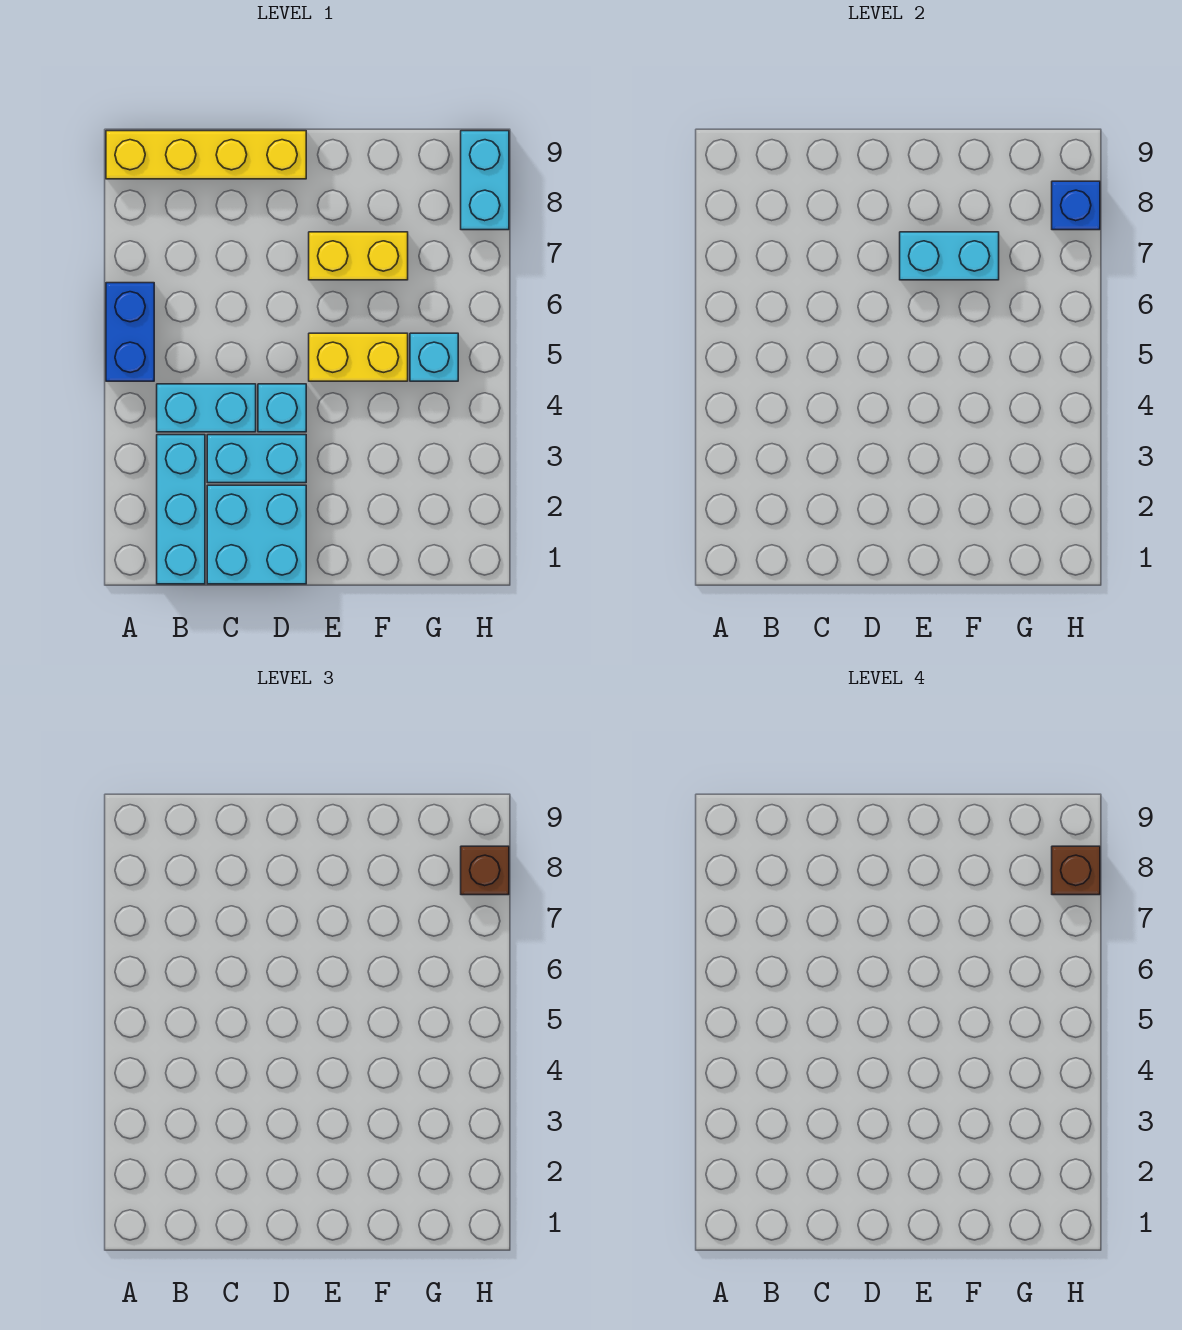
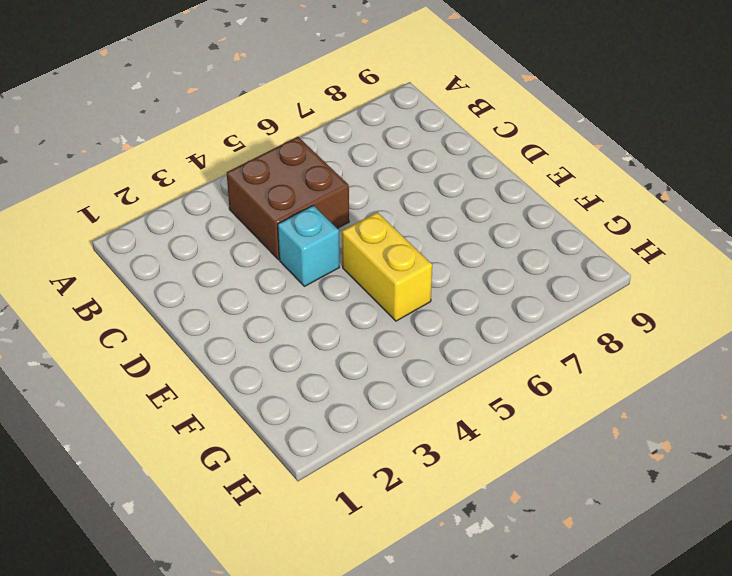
brown brick B4:C5 level 1 -> cyan brick B4:C4 level 1
none -> blue brick A5:A6 level 1
none -> yellow brick A9:D9 level 1
none -> cyan brick B1:B3 level 1

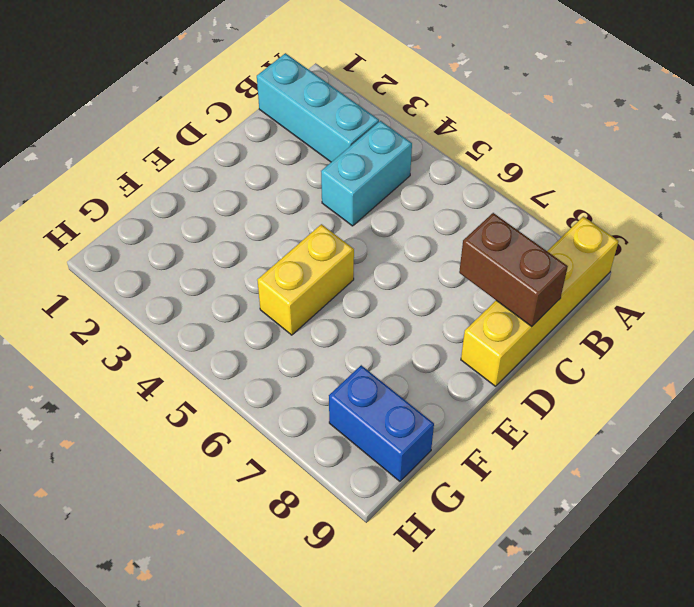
brown brick C8:C9 level 2 -> none
blue brick G8:G9 level 1 -> blue brick A5:A6 level 1
none -> cyan brick C1:D2 level 1
none -> cyan brick C3:D3 level 1
none -> cyan brick D4 level 1

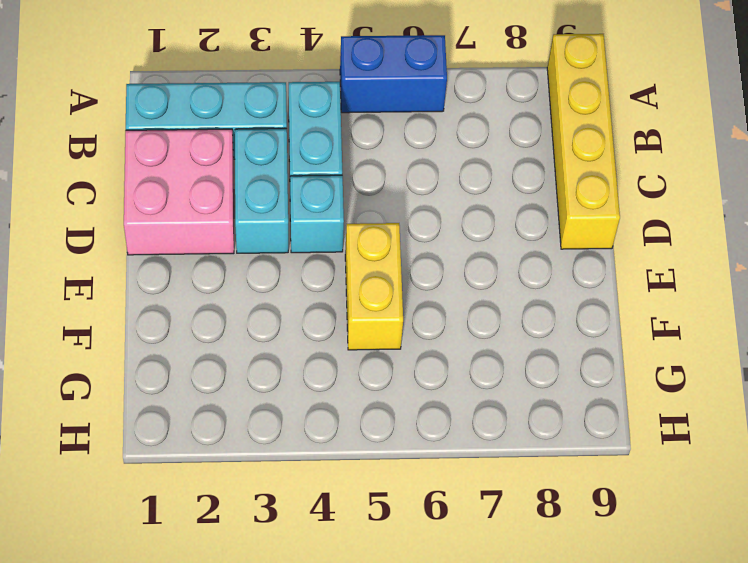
pink brick C1:D2 level 1 -> cyan brick C1:D2 level 1
none -> yellow brick E7:F7 level 1
none -> cyan brick G5 level 1
none -> cyan brick H8:H9 level 1

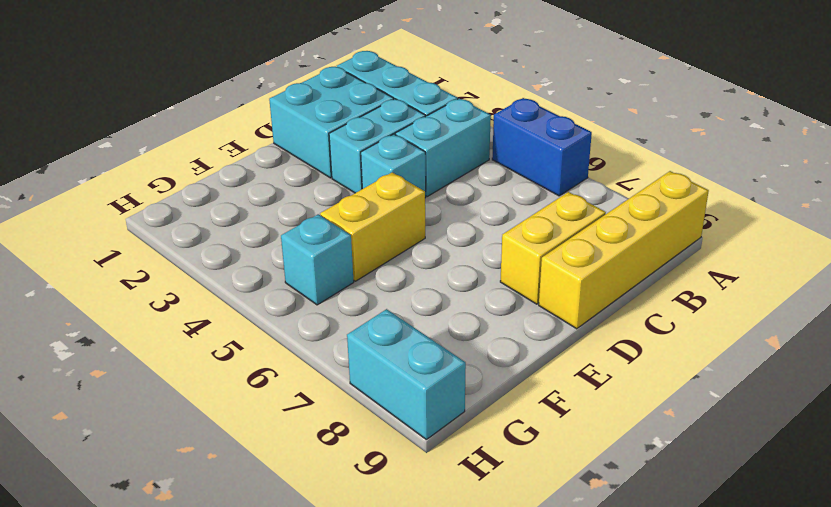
yellow brick C8:D8 level 1 -> yellow brick E7:F7 level 1
none -> cyan brick E7:F7 level 2
none -> blue brick H8 level 2
none -> brown brick H8 level 3

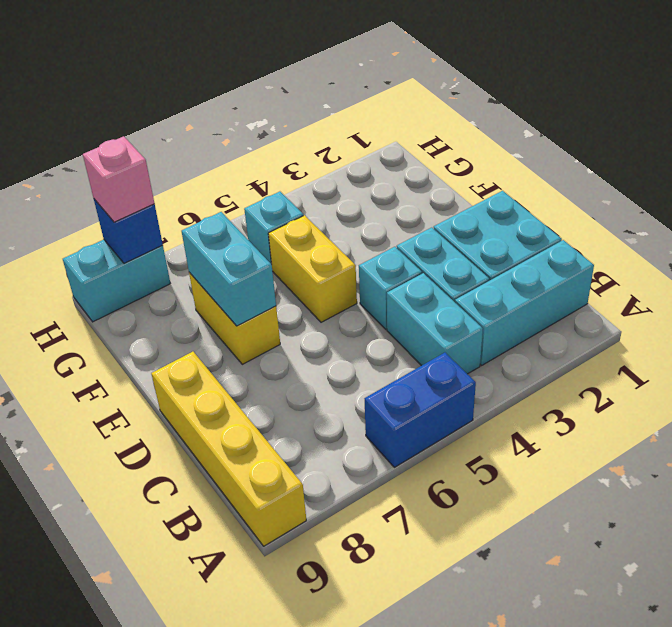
pink brick H8 level 3 -> brown brick H8 level 3
none -> brown brick H8 level 4

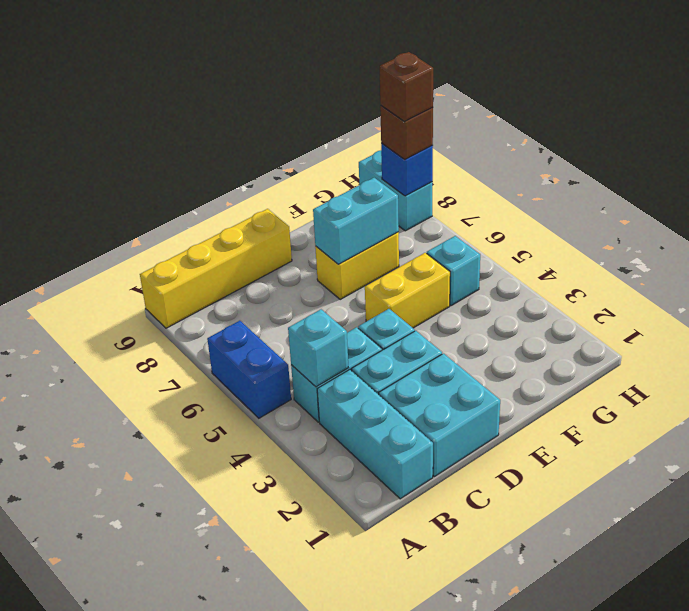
cyan brick B4 level 2 -> none

